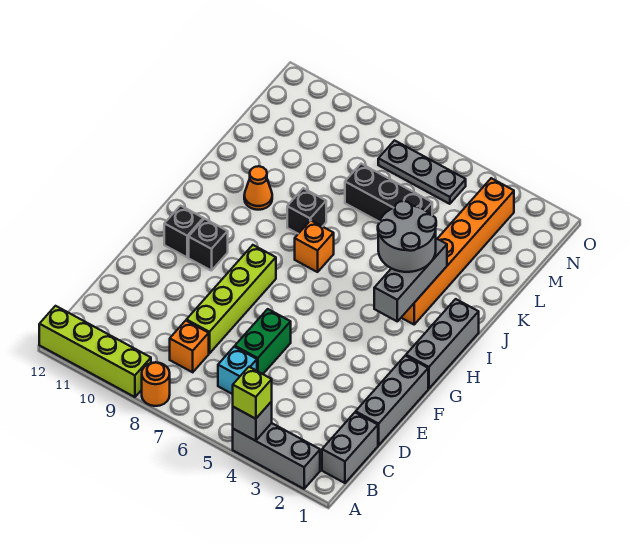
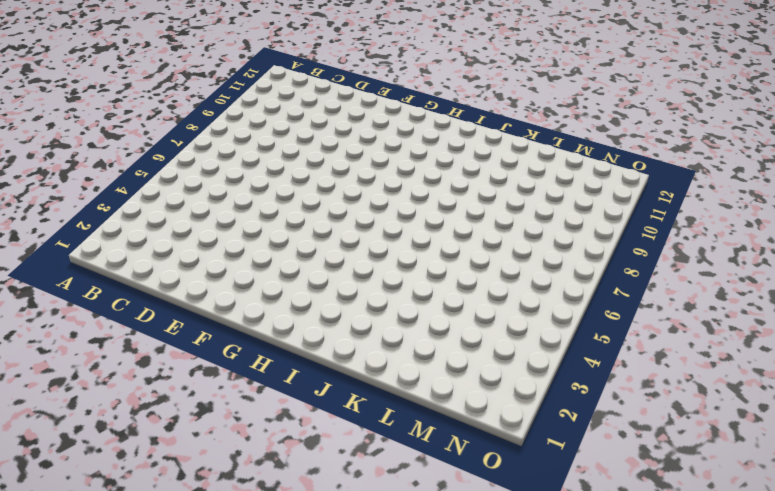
none -> grey brick A2:A4 level 1
none -> orange round brick A8 level 1
none -> lime brick A9:A12 level 1

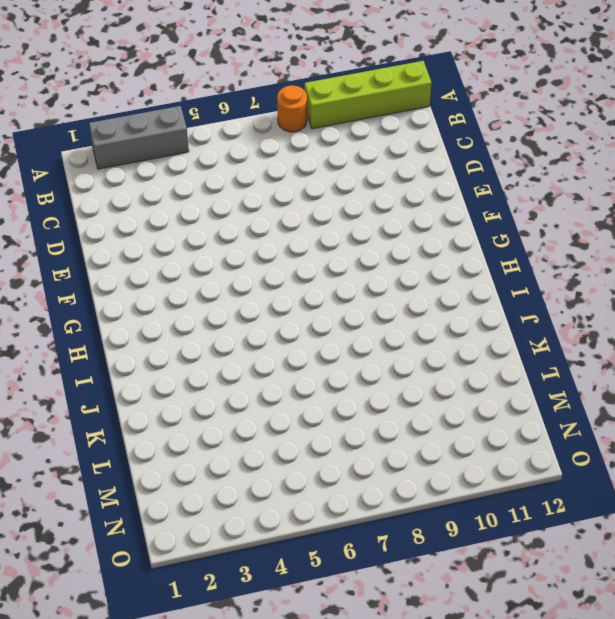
none -> grey brick B1:C1 level 1
none -> cyan brick C6 level 1
none -> orange brick C8 level 1

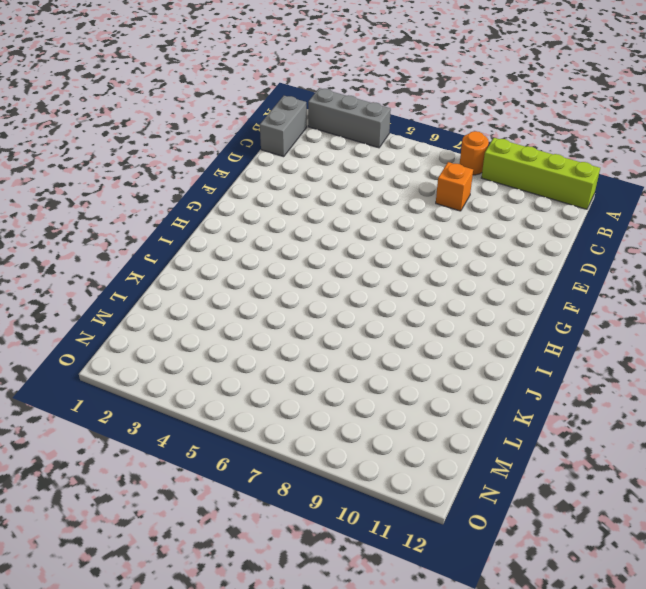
none -> cyan brick C6 level 1
none -> grey brick D1:F1 level 1
none -> green brick D6:E6 level 1

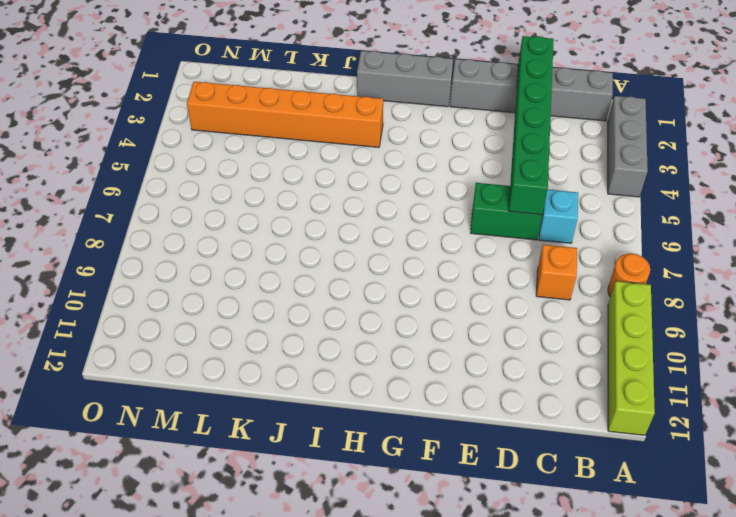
green brick D1:D6 level 2 -> none
none -> lime brick D8:G8 level 1
none -> black brick G10 level 1
none -> black brick G11 level 1

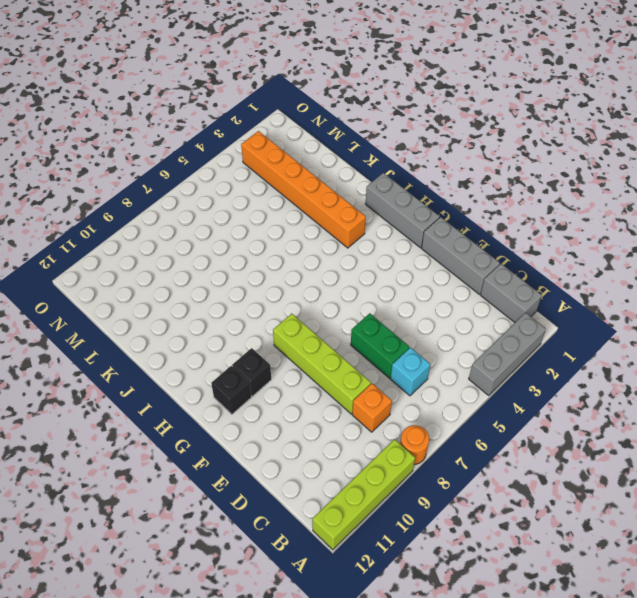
none -> orange brick I7 level 1
none -> black brick J8 level 1
none -> orange cone J10 level 1

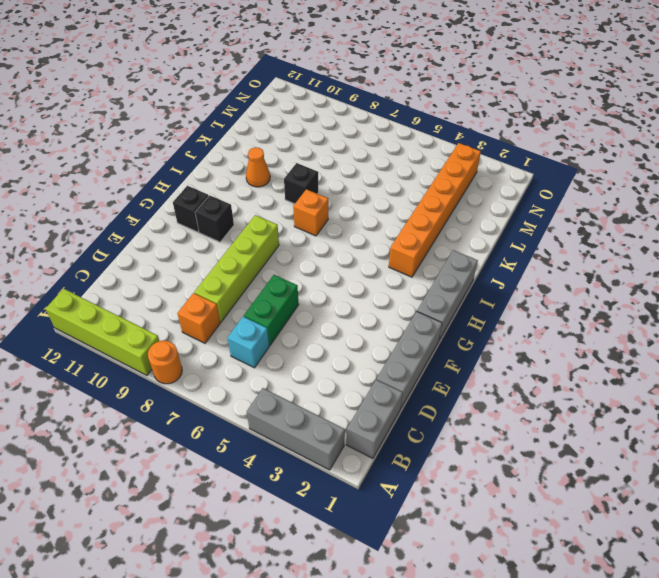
none -> black brick L5:L7 level 1
none -> grey plate N5:N7 level 1
none -> grey brick A4 level 2

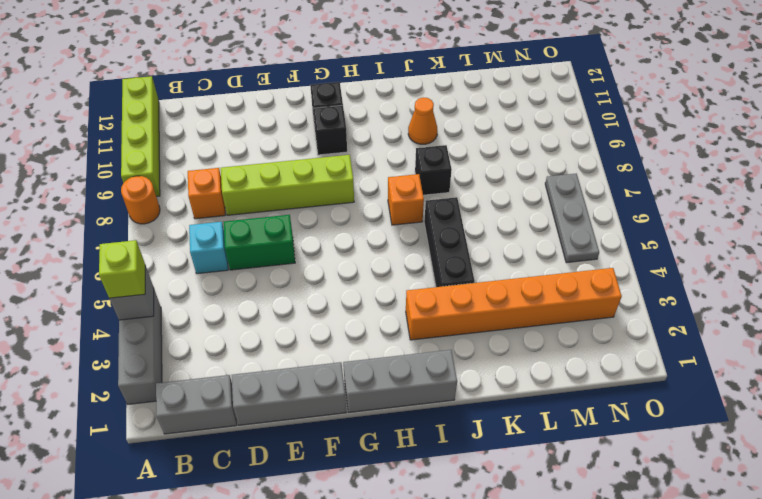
black brick J4:J6 level 1 -> black brick L5:L7 level 1
none -> grey brick H3:J3 level 2
none -> grey round brick I3:J4 level 3

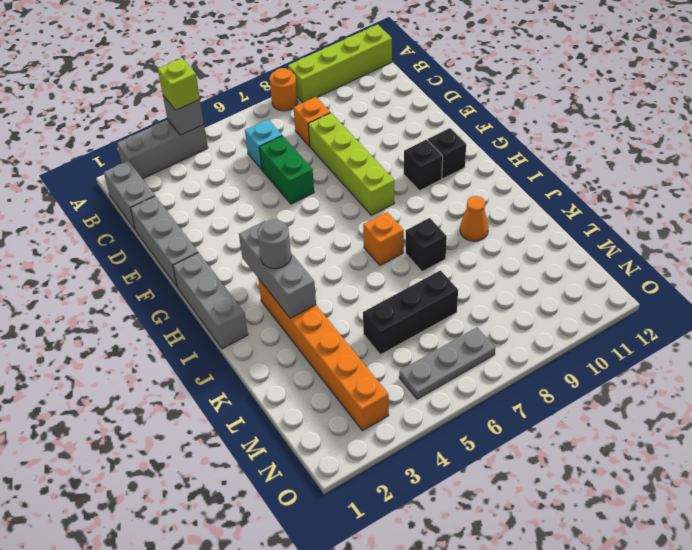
grey round brick I3 level 3 -> grey round brick I3:J4 level 3

